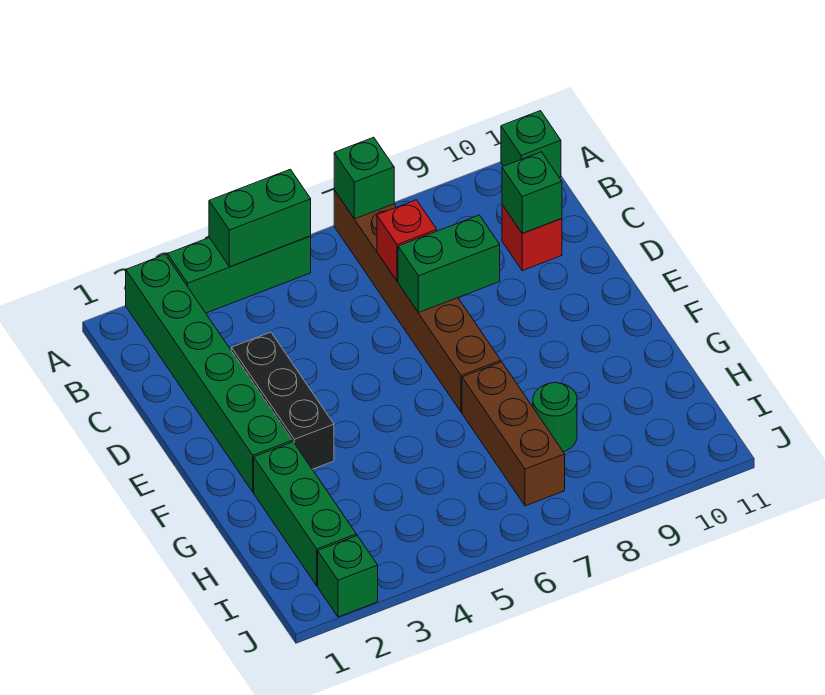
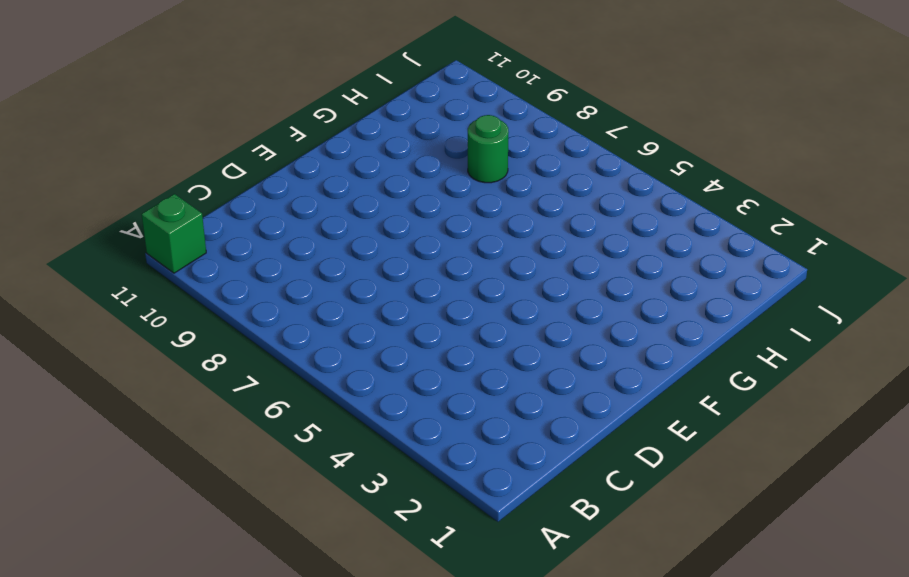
none -> green brick A2:F2 level 1
none -> green brick A3:A5 level 1
none -> brown brick A7:F7 level 1

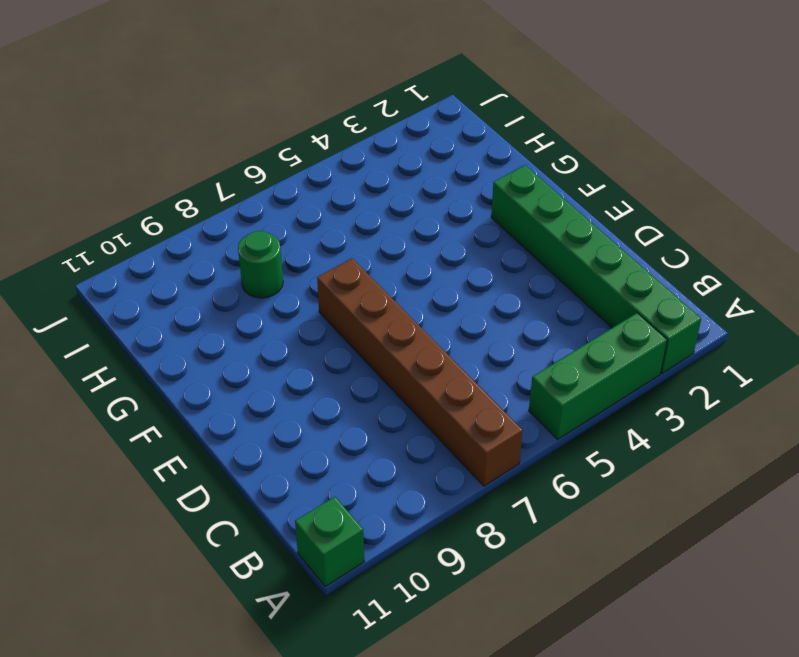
none -> red brick C10 level 1
none -> black brick D3:F3 level 1
none -> green brick G2:I2 level 1

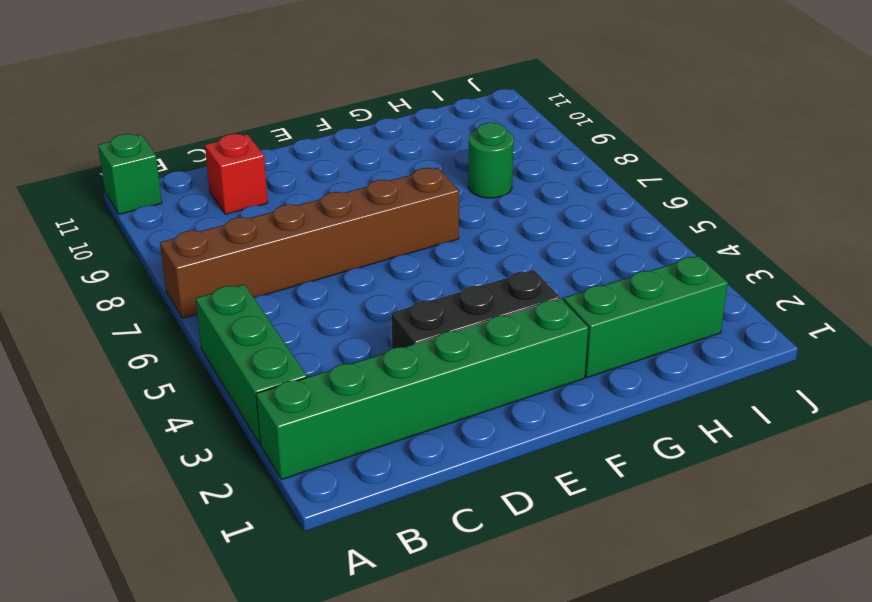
none -> brown brick G7:I7 level 1
none -> green brick J2 level 1
none -> green brick A4:A5 level 2

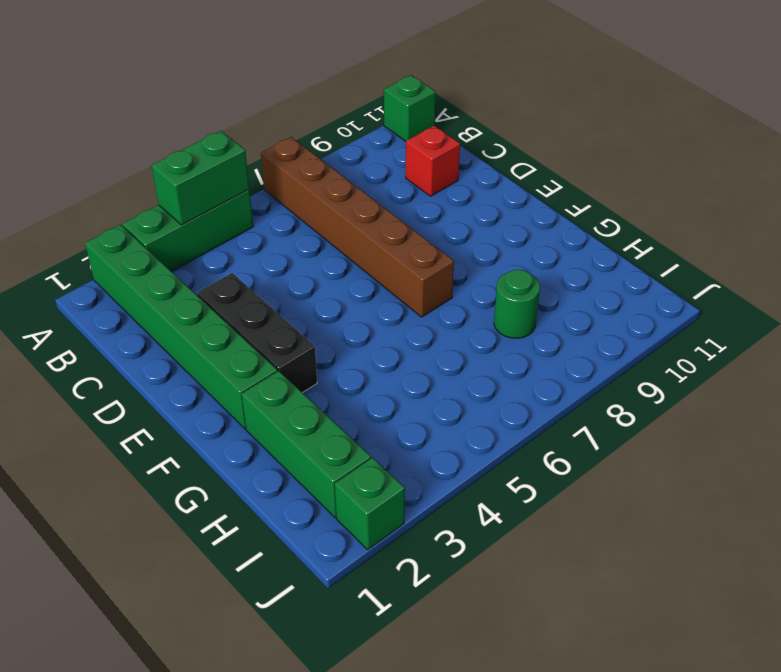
none -> brown brick G7:I7 level 1
none -> green brick A7 level 2
none -> red brick C7 level 2

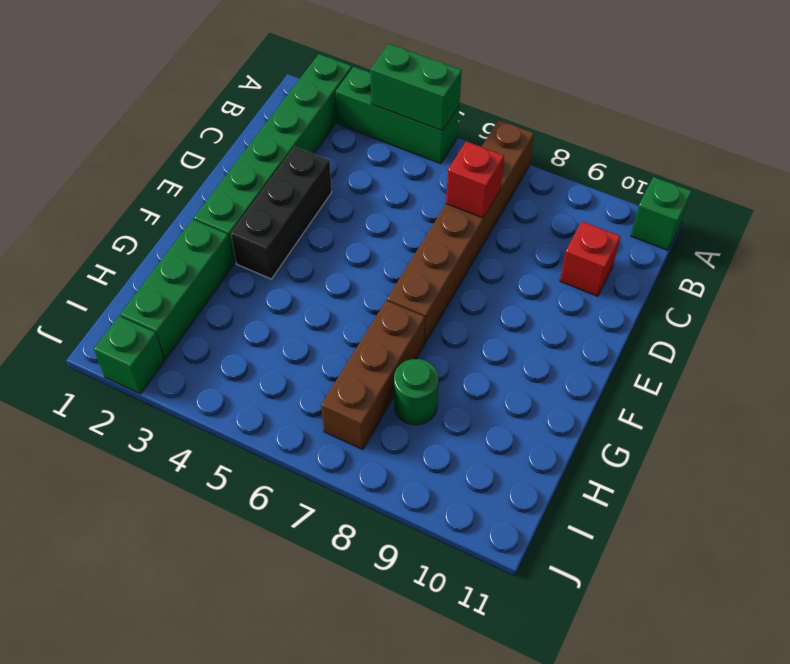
none -> green brick A7 level 2
none -> green brick C10 level 2
none -> green brick D7:D8 level 2

